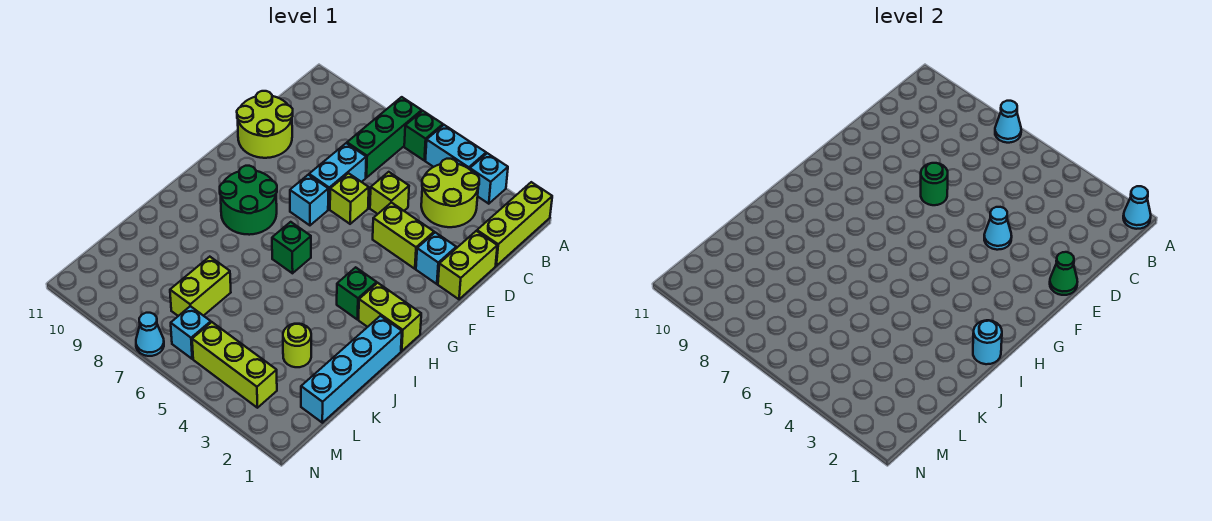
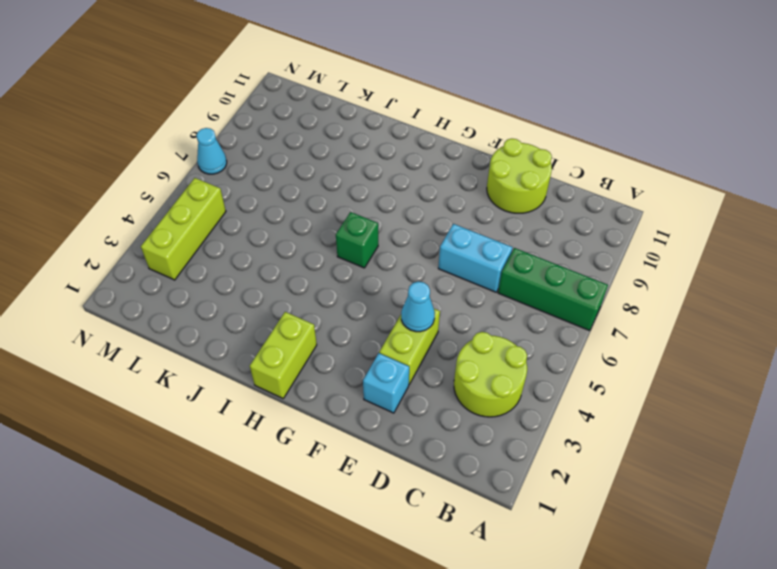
none -> lime brick A1:C1 level 1
none -> cyan brick A3 level 1
none -> cyan brick A4:A5 level 1
none -> green brick A6 level 1

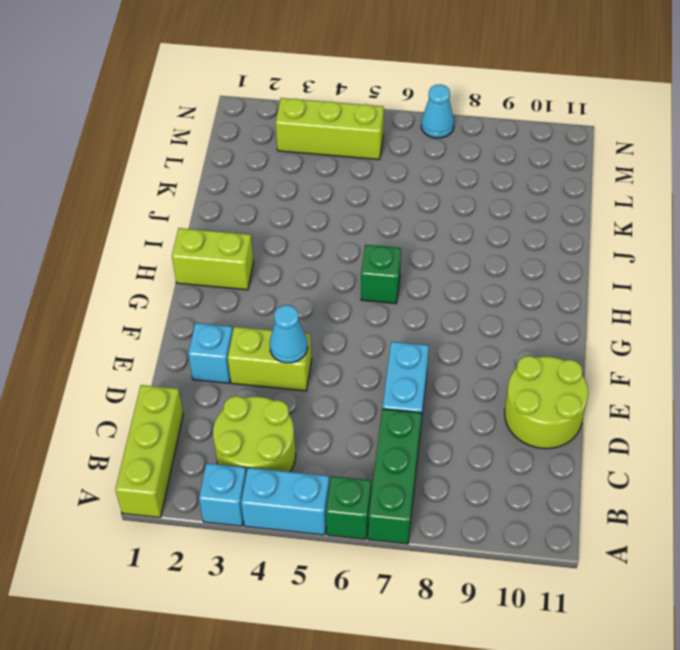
none -> lime brick D1:E1 level 1
none -> lime brick D5 level 1
none -> lime brick E6 level 1
none -> cyan brick F7 level 1

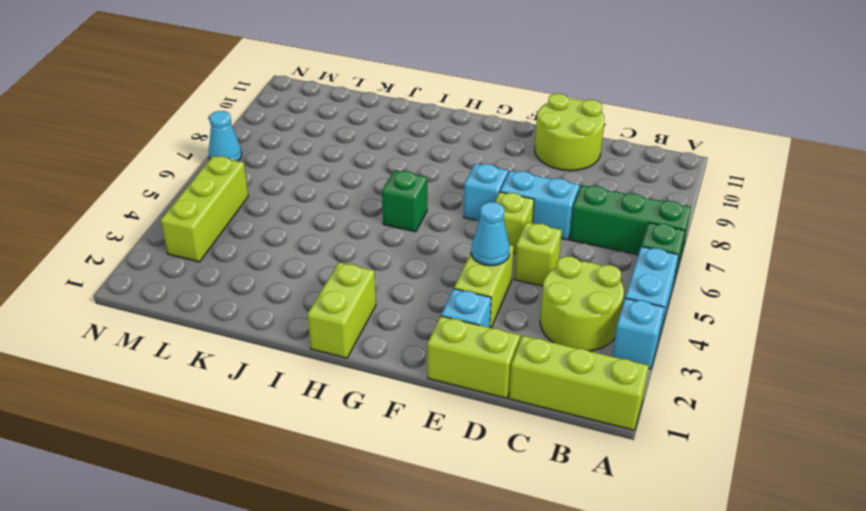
none -> green round brick G8:H9 level 1
none -> green brick H3 level 1
none -> cyan brick I1:L1 level 1
none -> lime round brick K3 level 1

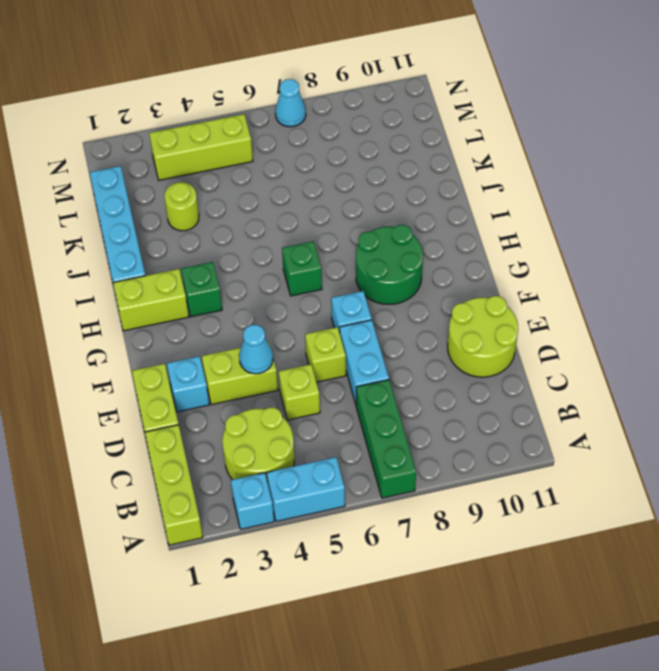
none -> green brick A6 level 1
none -> lime brick K7:L7 level 1
none -> cyan brick M6 level 1
none -> cyan cone A1 level 2

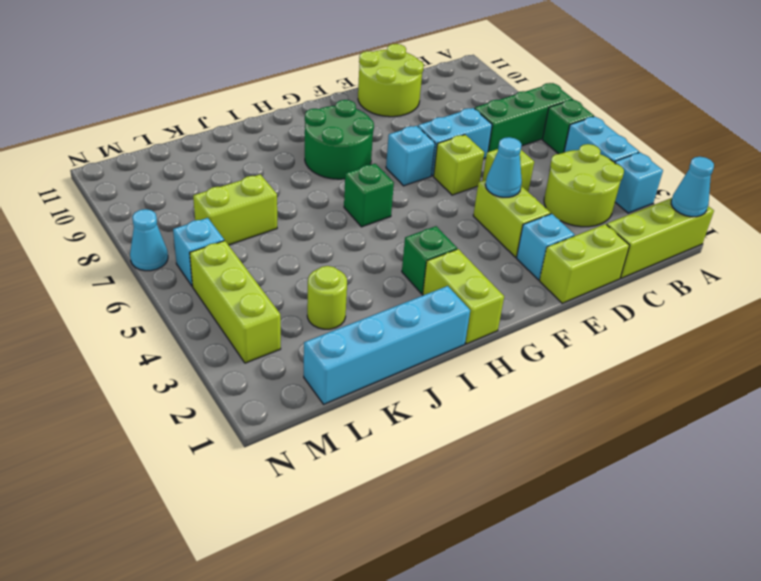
none -> cyan cone A7 level 2
none -> green cone E1 level 2
none -> green round brick E7 level 2
none -> cyan round brick I1 level 2

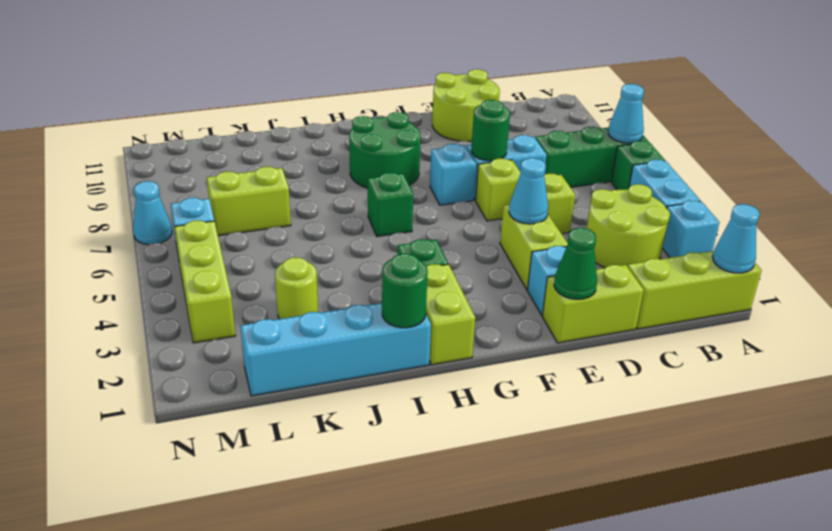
green round brick I1 level 2 -> cyan round brick I1 level 2

